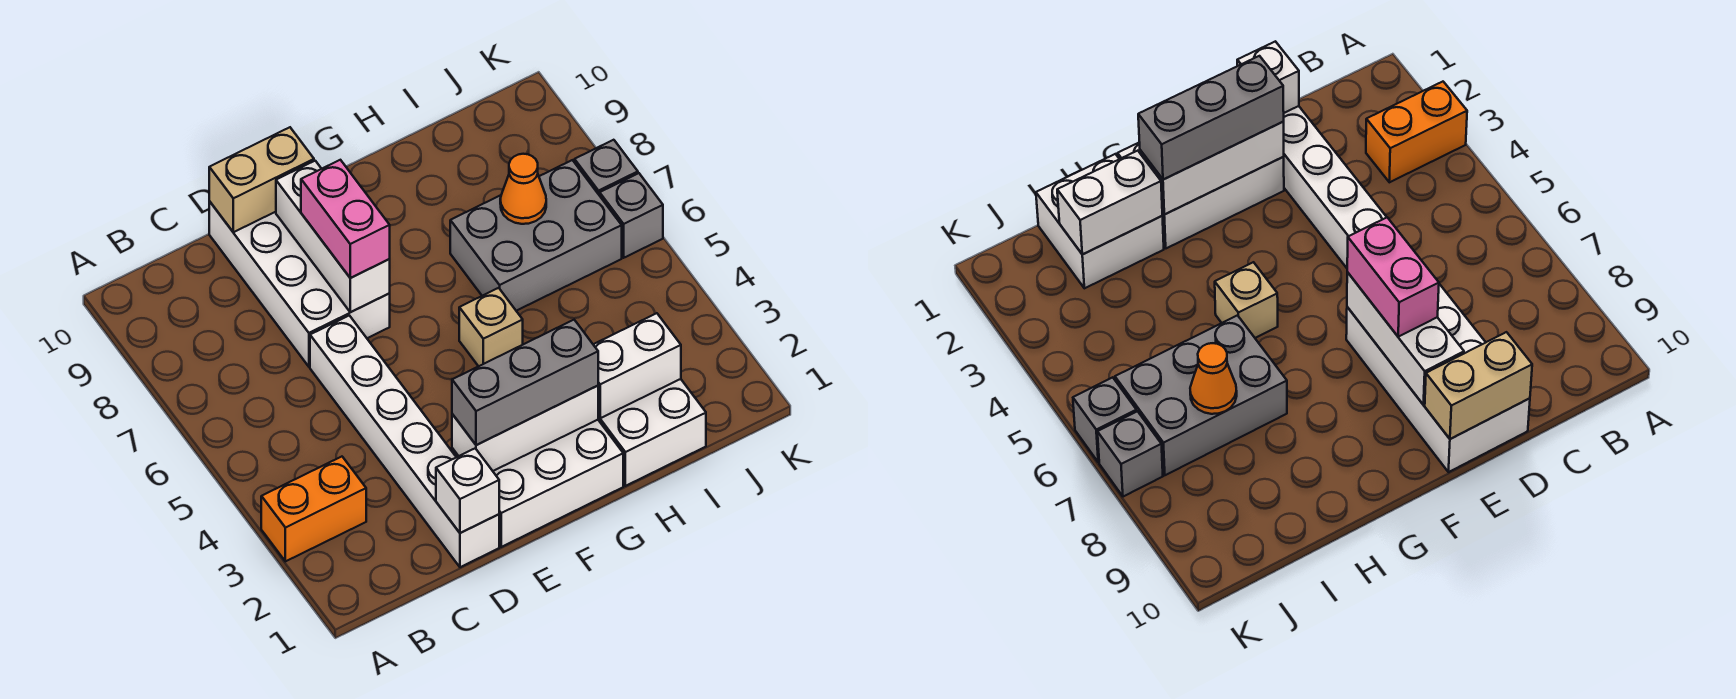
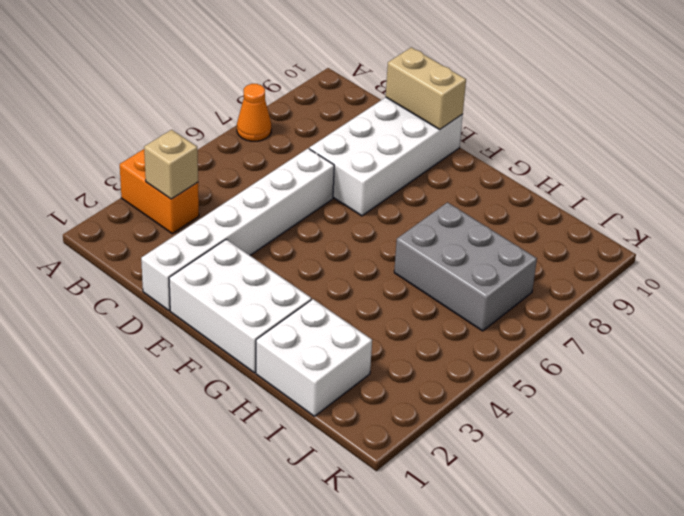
orange cone A7 level 1 -> orange cone I7 level 2
tan brick B3 level 2 -> tan brick G5 level 1
none -> grey brick K6 level 1
none -> grey brick K7 level 1
none -> white brick D1 level 2

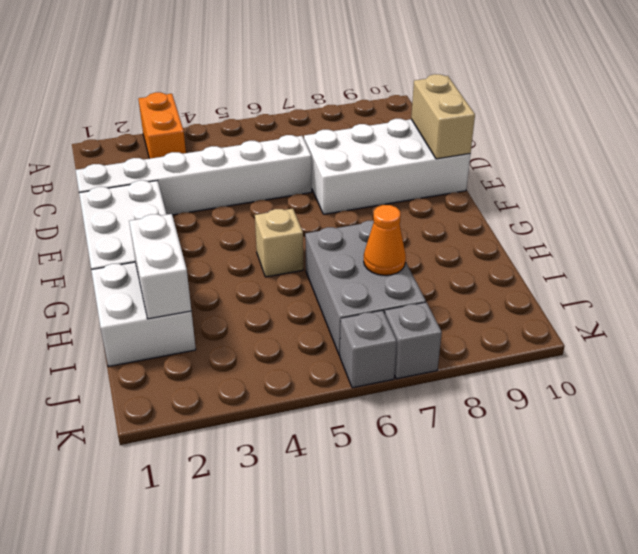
none -> white brick D1 level 2
none -> white brick E2:G2 level 2
none -> white brick E7:E9 level 2

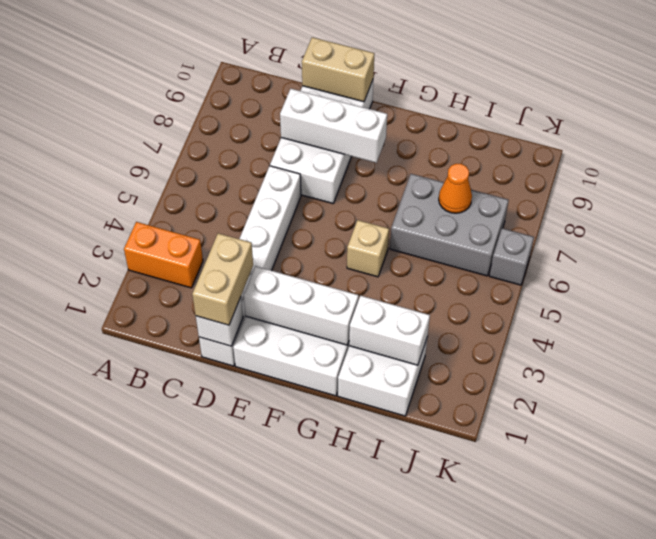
tan brick D1:D2 level 3 -> none
white brick D8:F8 level 2 -> white brick E7:E9 level 2
none -> grey brick K7 level 1
none -> grey brick E2:G2 level 3
none -> pink brick E7:E8 level 3

